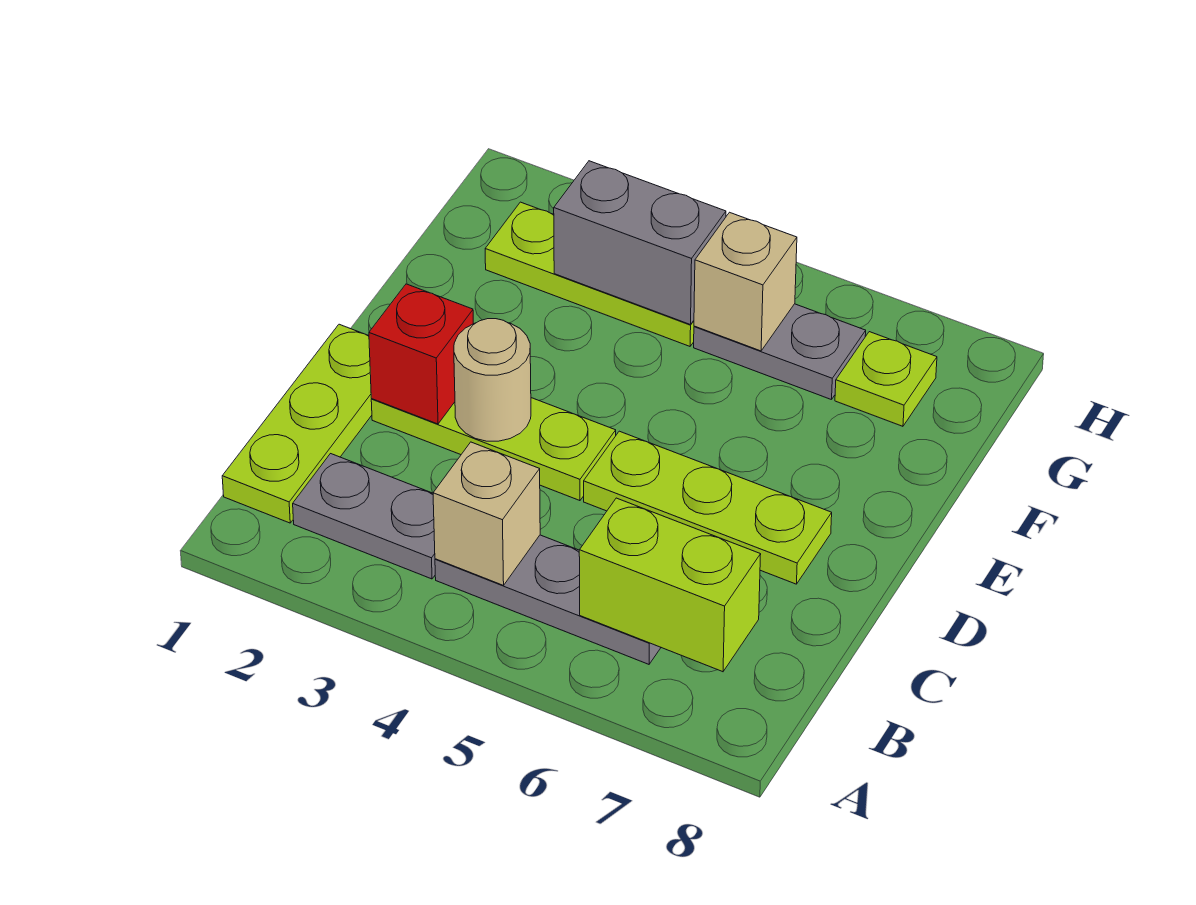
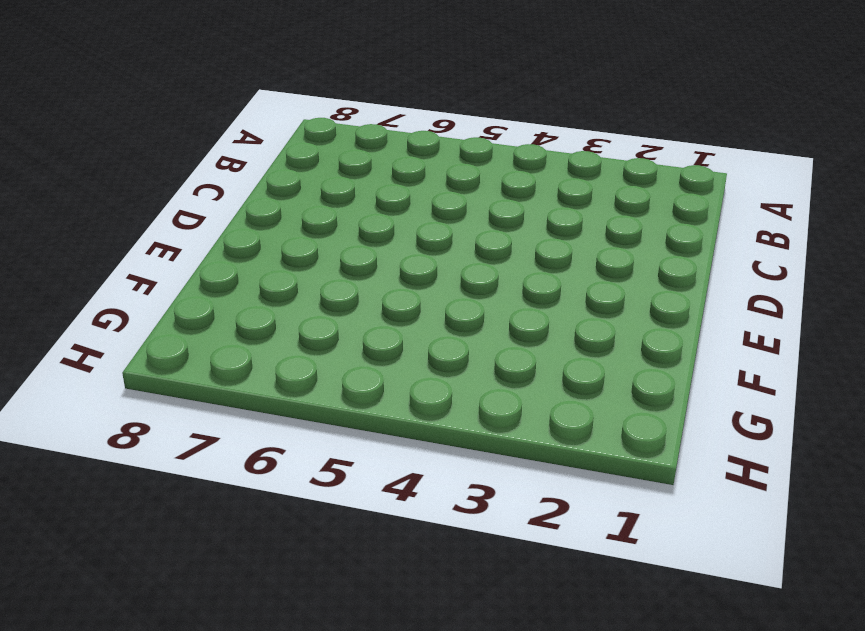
none -> lime plate B1:D1 level 1
none -> grey plate B2:B3 level 1
none -> grey plate B4:B6 level 1

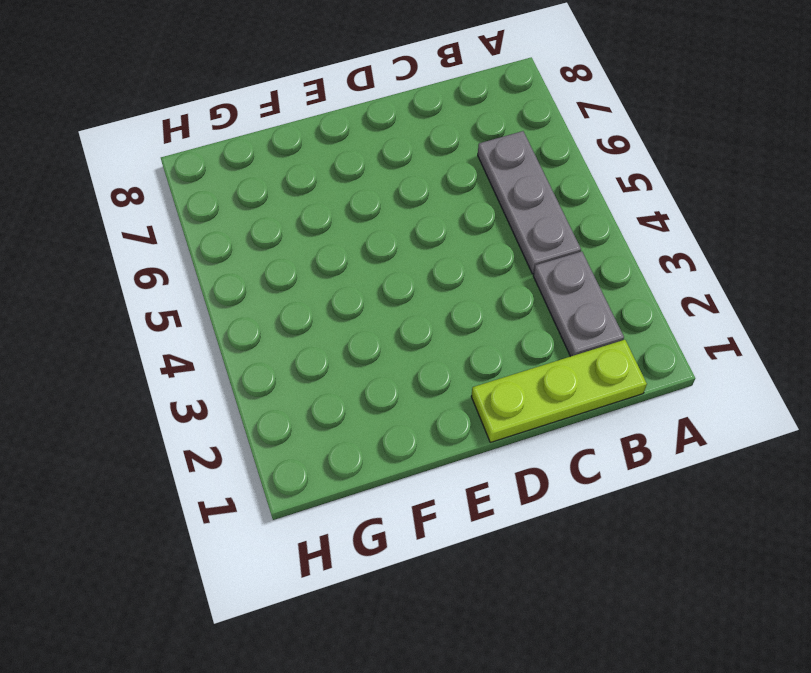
none -> lime plate D2:D4 level 1
none -> lime plate D5:D7 level 1
none -> lime plate G2:G4 level 1

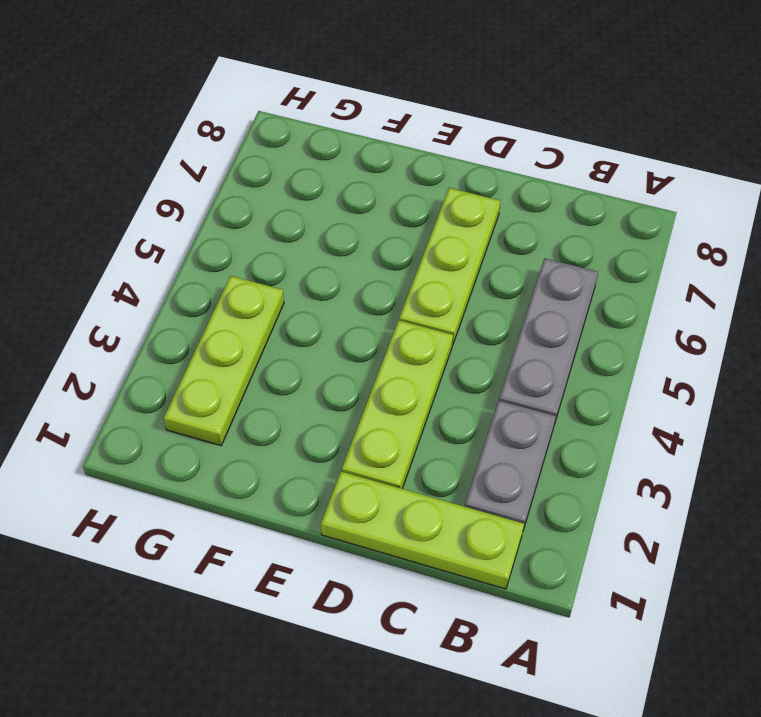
none -> grey plate G5:G6 level 1
none -> lime plate G7 level 1
none -> tan brick B4 level 2

